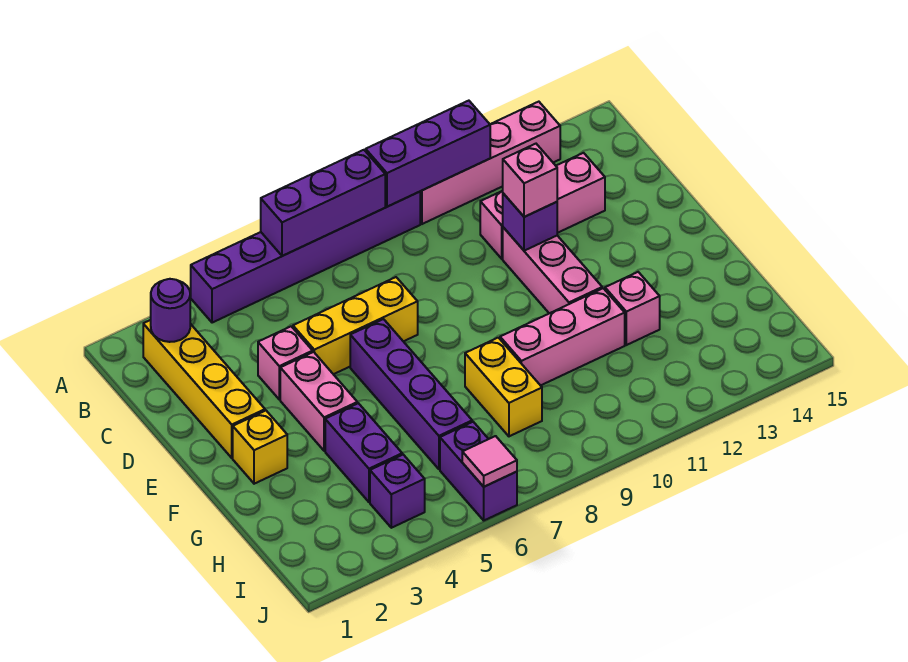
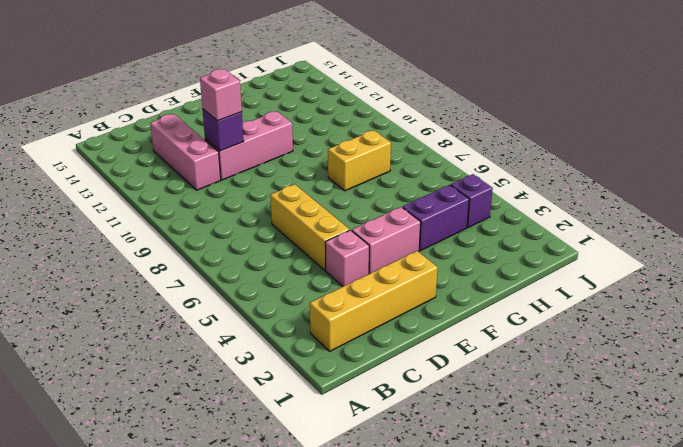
none -> purple brick A4:A9 level 1
none -> pink brick A10:A13 level 1
none -> purple brick E6:H6 level 1

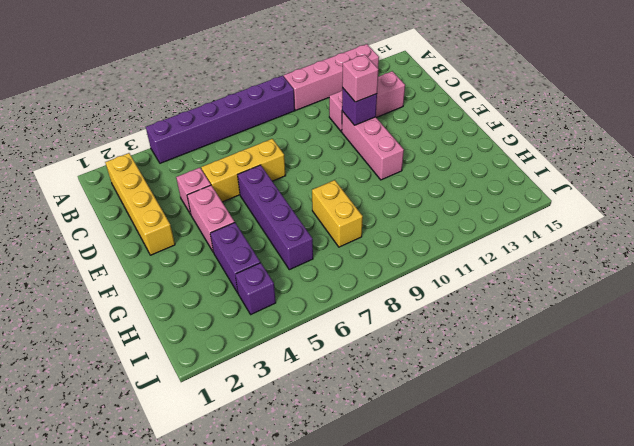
none -> yellow brick F2 level 1
none -> pink brick G9:G11 level 1
none -> pink brick G12 level 1

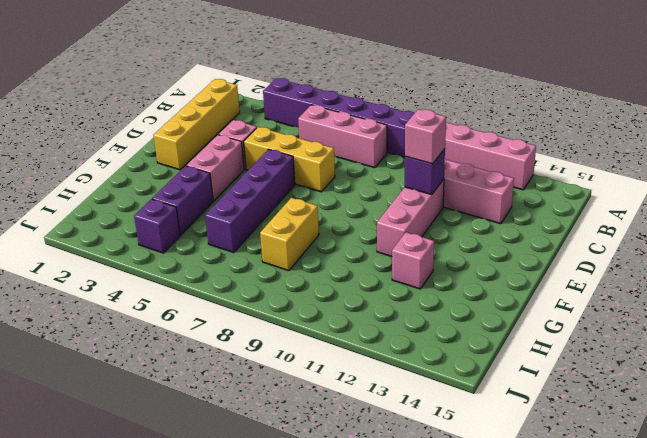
pink brick B6:B8 level 1 -> pink brick G9:G11 level 1
none -> yellow brick F2 level 1
none -> purple brick I6:J6 level 1
none -> purple brick A6:A8 level 2

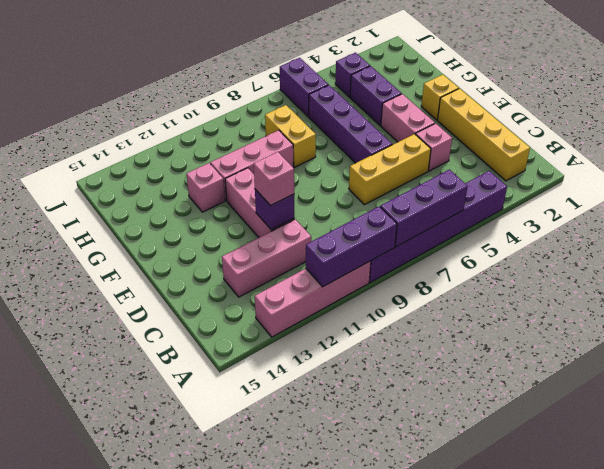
none -> purple round brick B2 level 2
none -> pink tile J6 level 2

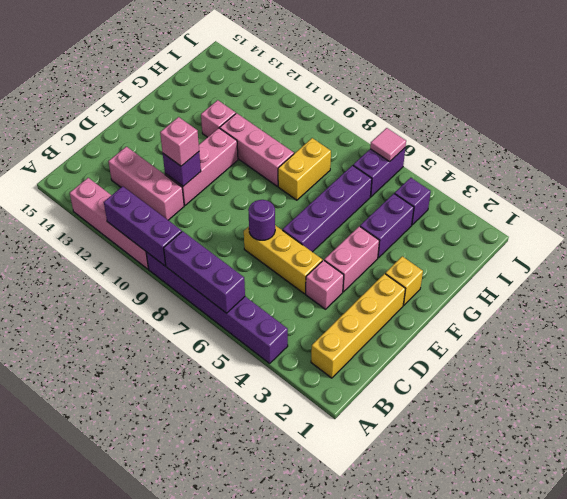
purple round brick D7 level 2 -> purple round brick B2 level 2

